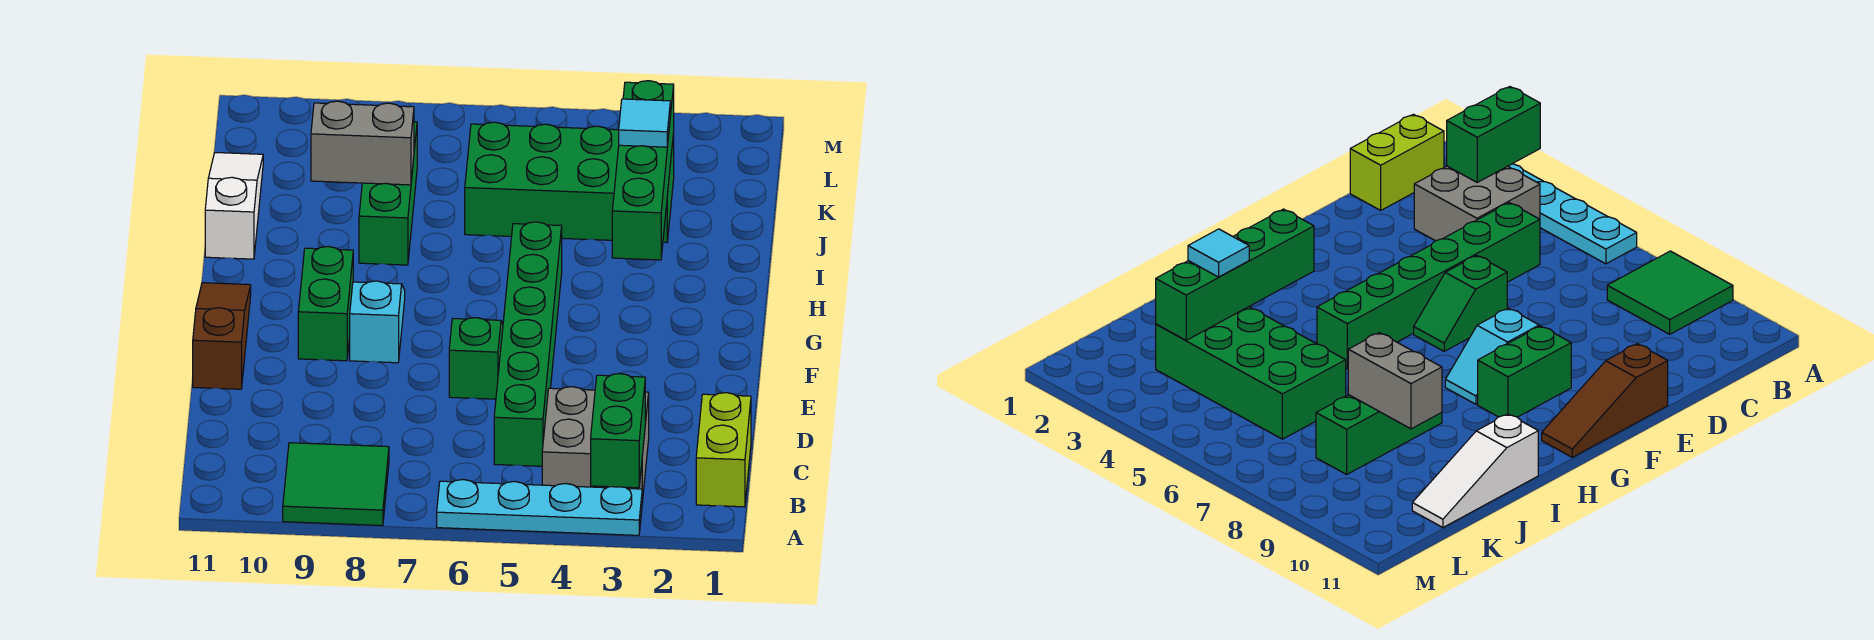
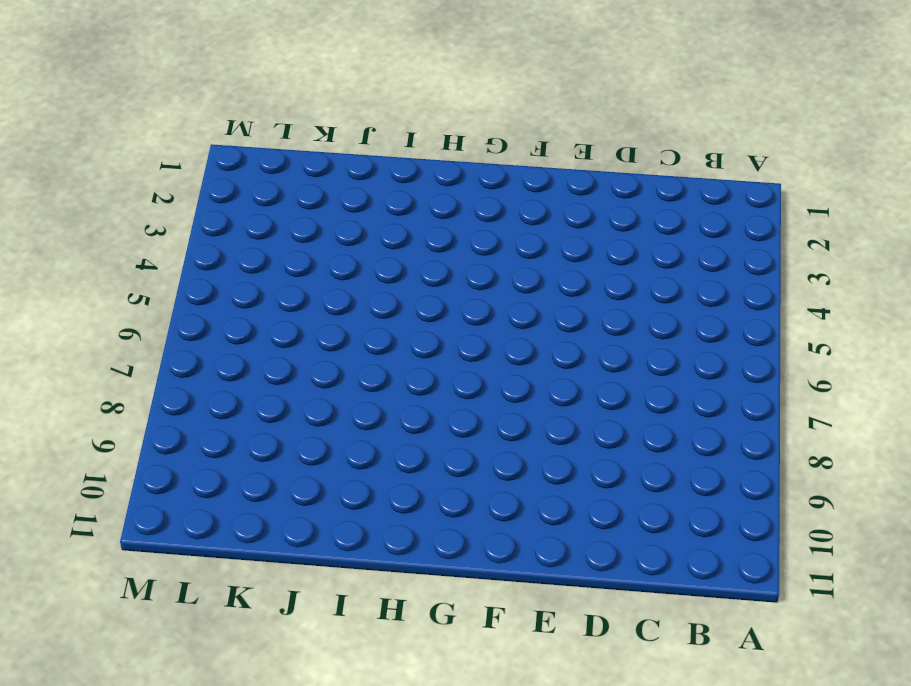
none -> cyan plate A3:A6 level 1
none -> green tile A8:B9 level 1
none -> lime brick B1:C1 level 1

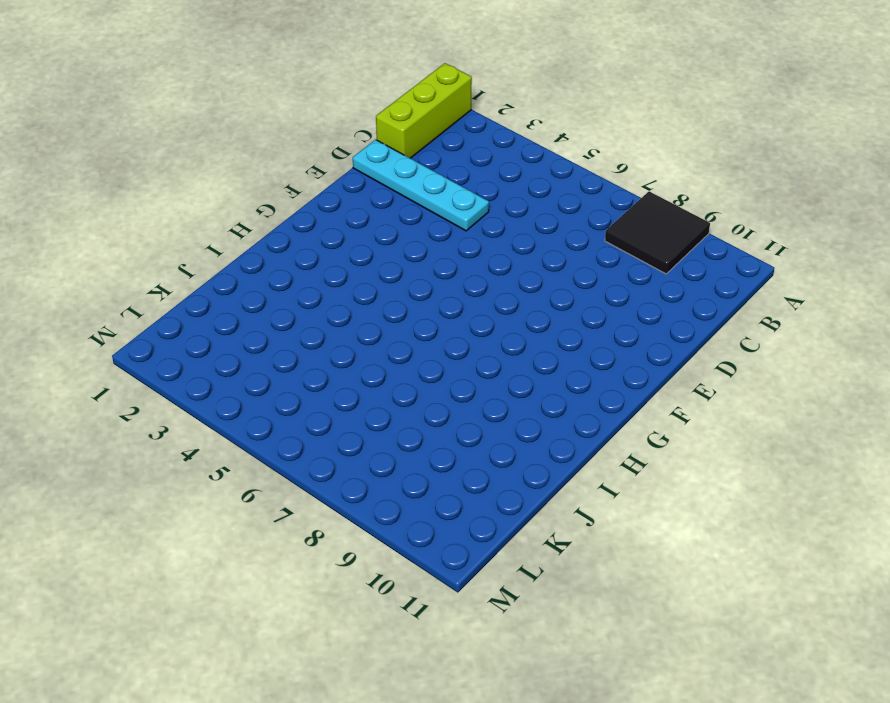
lime brick A1:C1 level 1 -> lime brick B1:C1 level 1
black tile A8:B9 level 1 -> green tile A8:B9 level 1
cyan plate D1:D4 level 1 -> cyan plate A3:A6 level 1
none -> grey brick B3:C4 level 1
none -> green brick C5:H5 level 1
none -> green slope E6:F6 level 1 top E

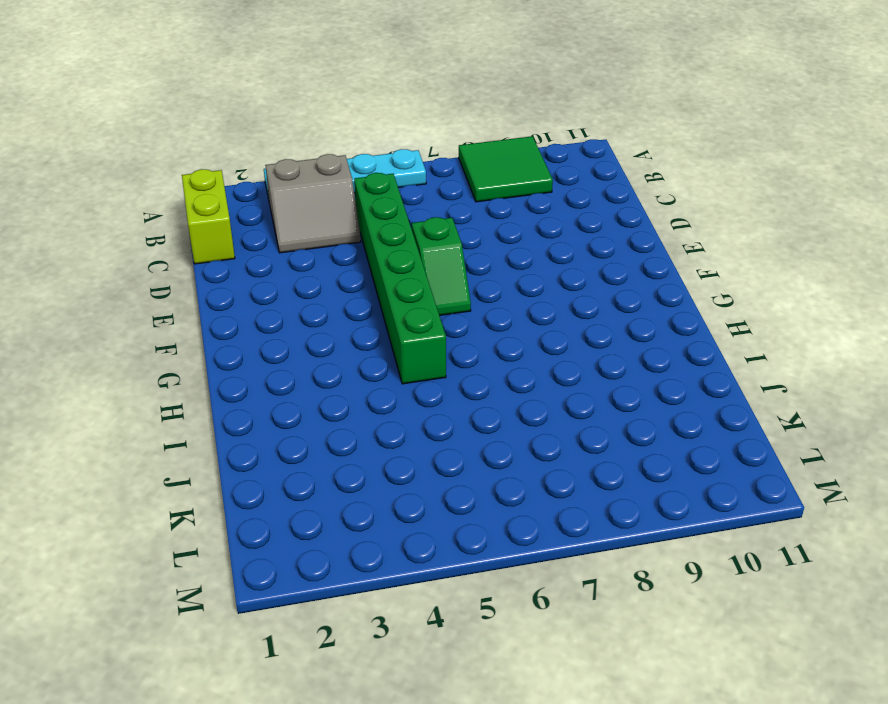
grey slope B3:C4 level 1 top B -> grey brick B3:C4 level 1
none -> brown slope E11:G11 level 1 top E
none -> cyan slope F8:G8 level 1 top F
none -> green brick F9:G9 level 1

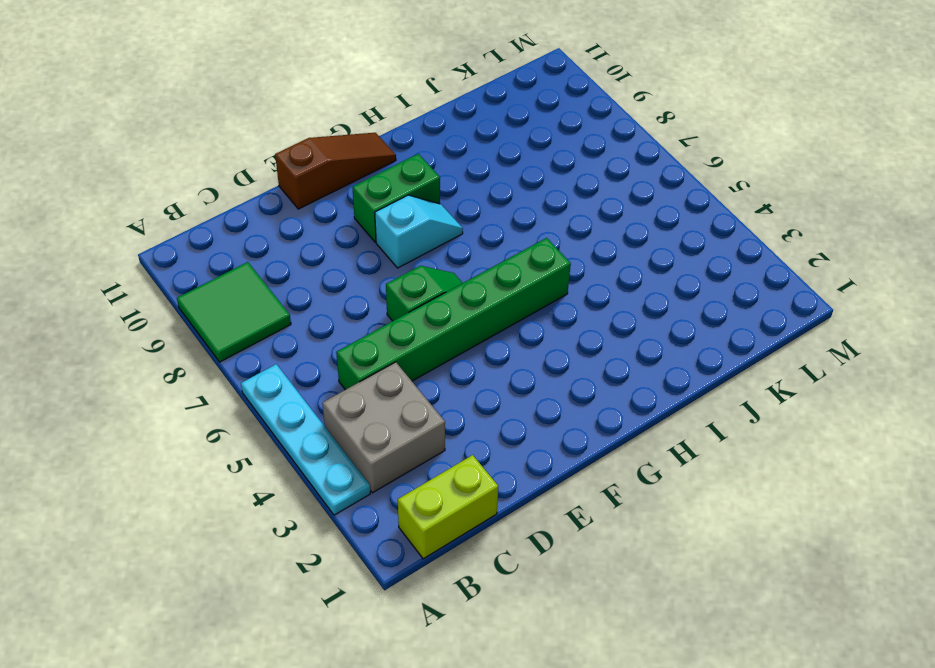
none -> green brick I8:K8 level 1
none -> white slope I11:K11 level 1 top I
none -> green brick J3:K6 level 1

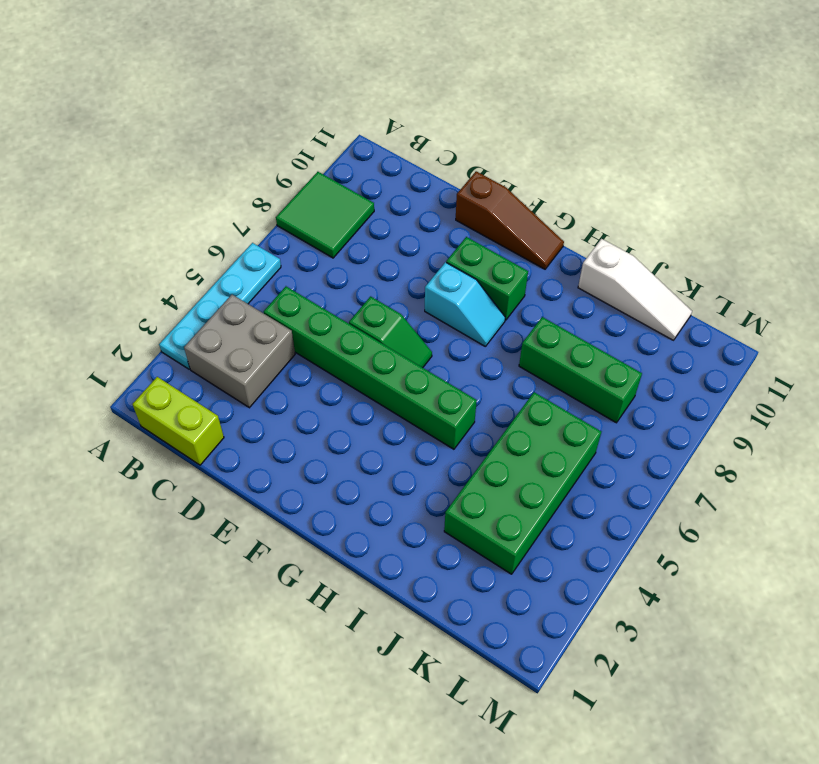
none -> green brick A3:B3 level 2
none -> green brick H3:K3 level 2
none -> grey brick J8:J9 level 2

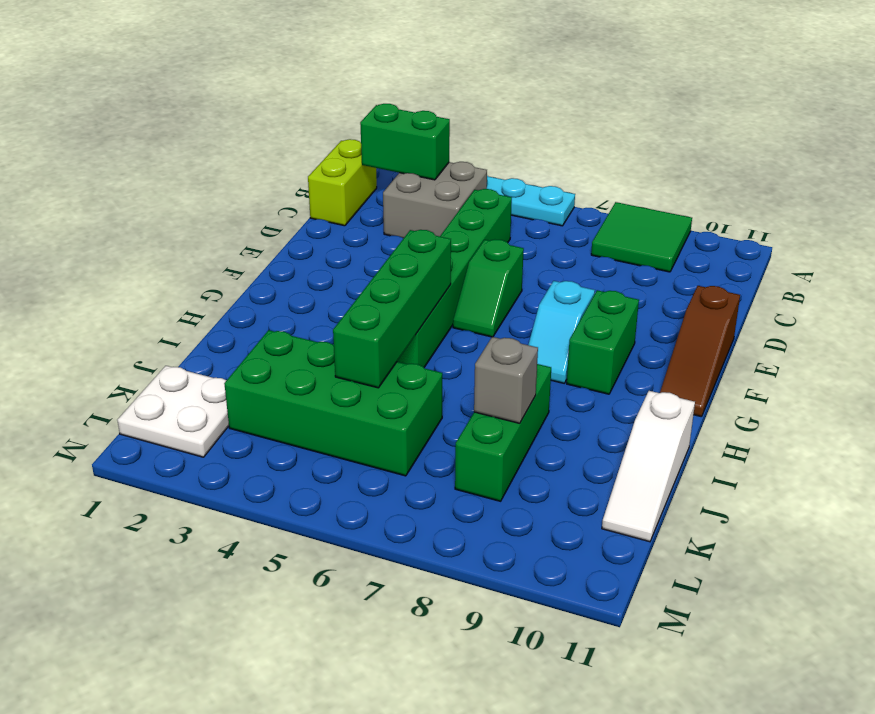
green brick B2:B3 level 2 -> green brick A3:B3 level 2
green brick G5:J5 level 2 -> green brick H3:K3 level 2
grey brick J8 level 2 -> grey brick J8:J9 level 2
white plate K1:L2 level 1 -> none
none -> cyan tile J3 level 3

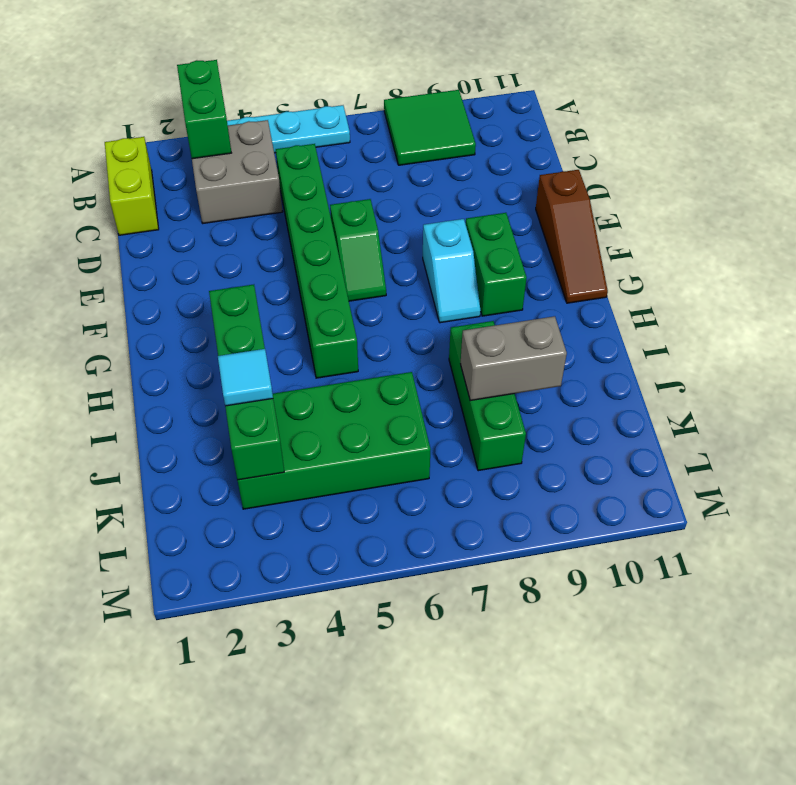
none -> white slope I11:K11 level 1 top I

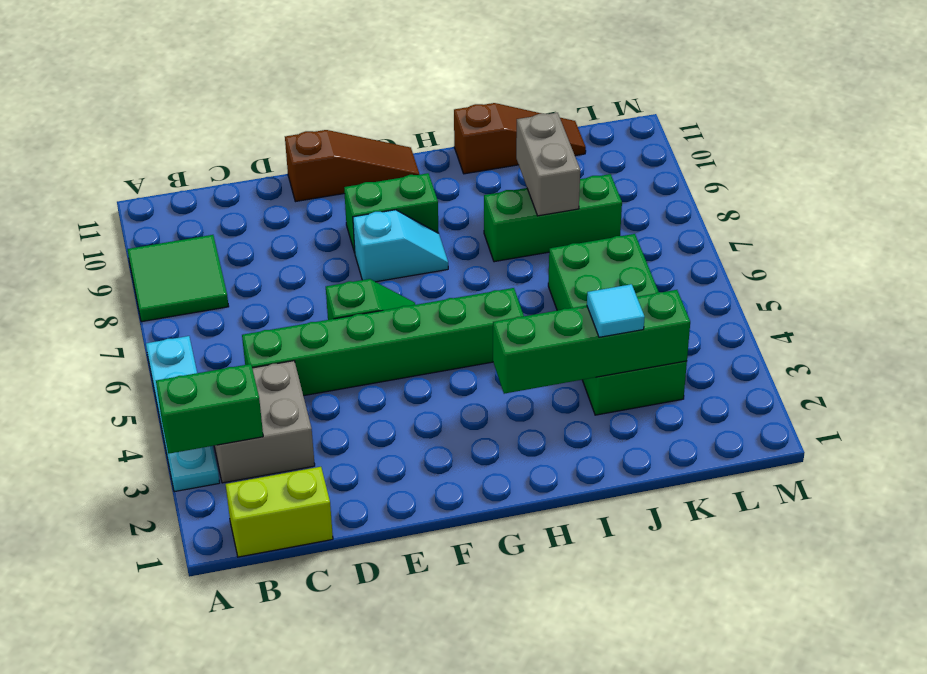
brown slope I11:K11 level 1 top I -> white slope I11:K11 level 1 top I

